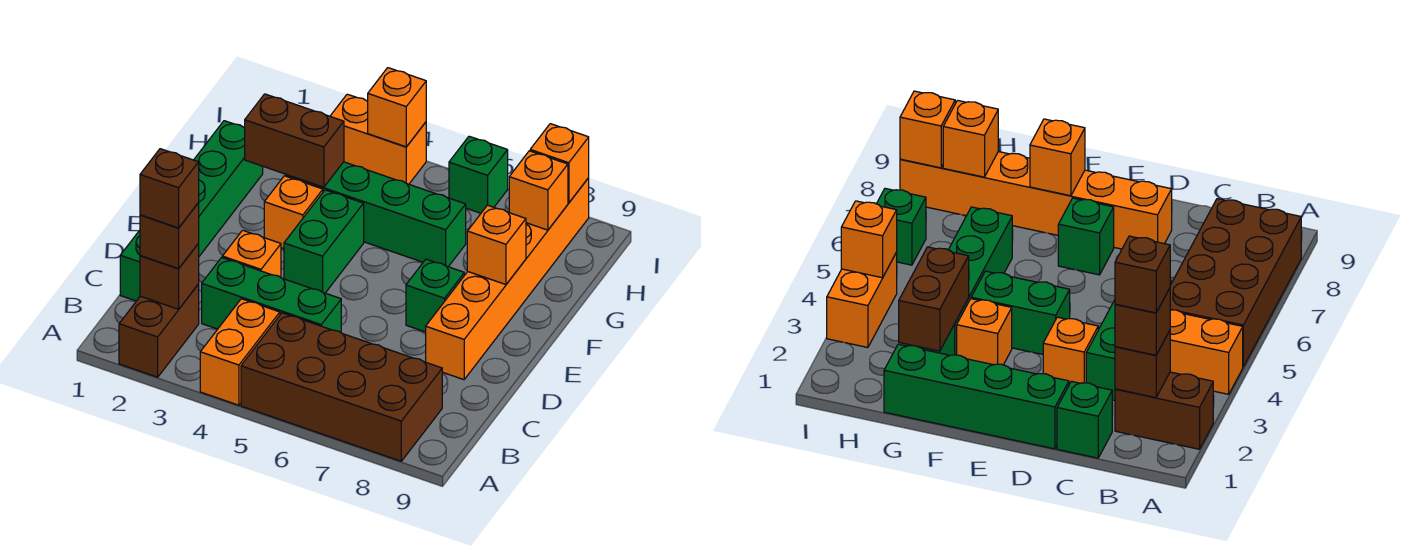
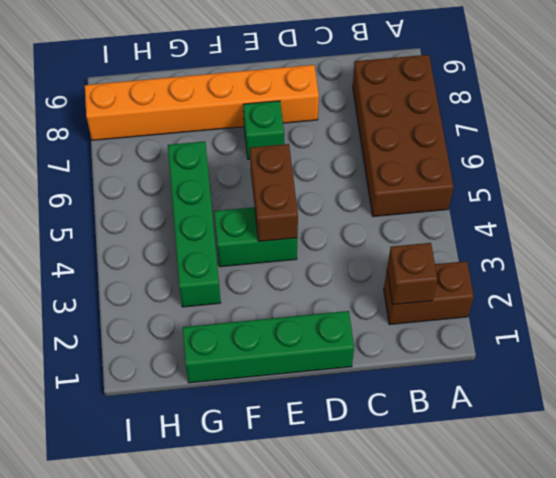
brown brick E4:E5 level 2 -> brown brick G2:G3 level 2
none -> orange brick A4:B4 level 1
none -> green brick C1 level 1
none -> green brick C3:C5 level 1

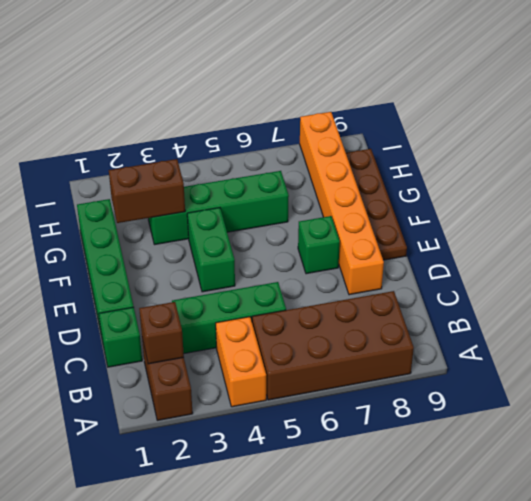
brown plate E9:H9 level 1 -> none
none -> orange brick D3 level 1
none -> orange brick F3 level 1
none -> orange brick I3:I4 level 1

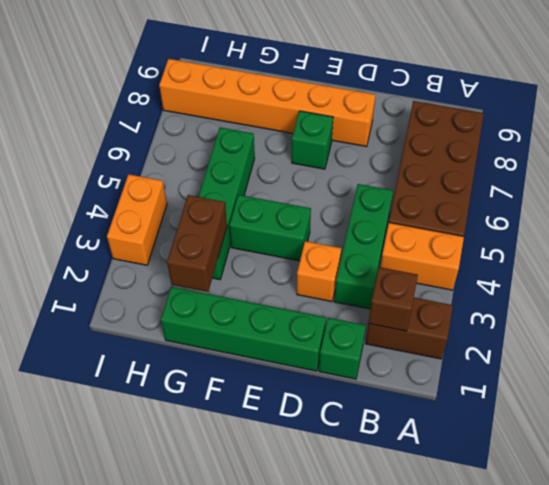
none -> orange brick F3 level 1
none -> green brick I6 level 1
none -> orange brick F8 level 2

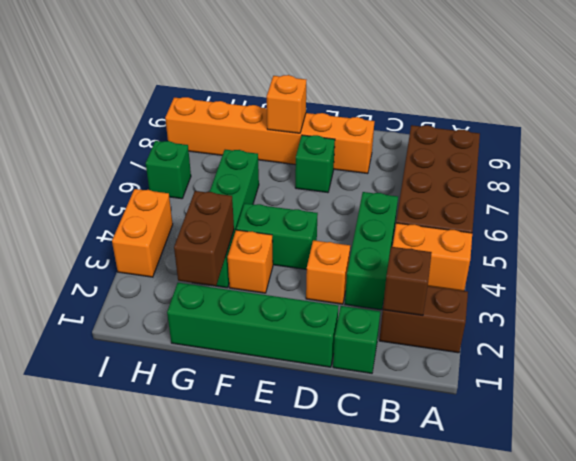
none -> orange brick H8 level 2
none -> orange brick I4 level 2
none -> orange brick I8 level 2

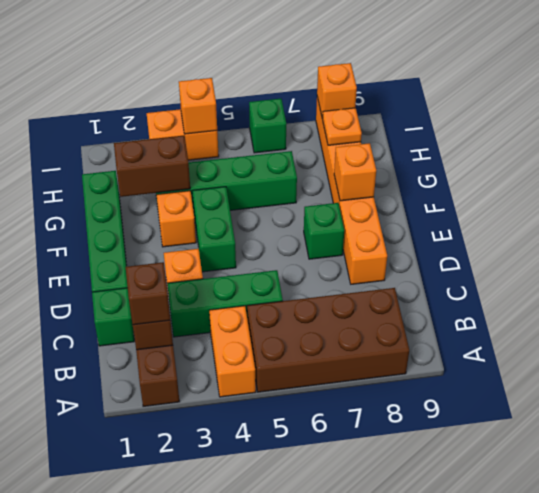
orange plate H8 level 2 -> orange brick H8 level 2
none -> brown brick B2 level 4

